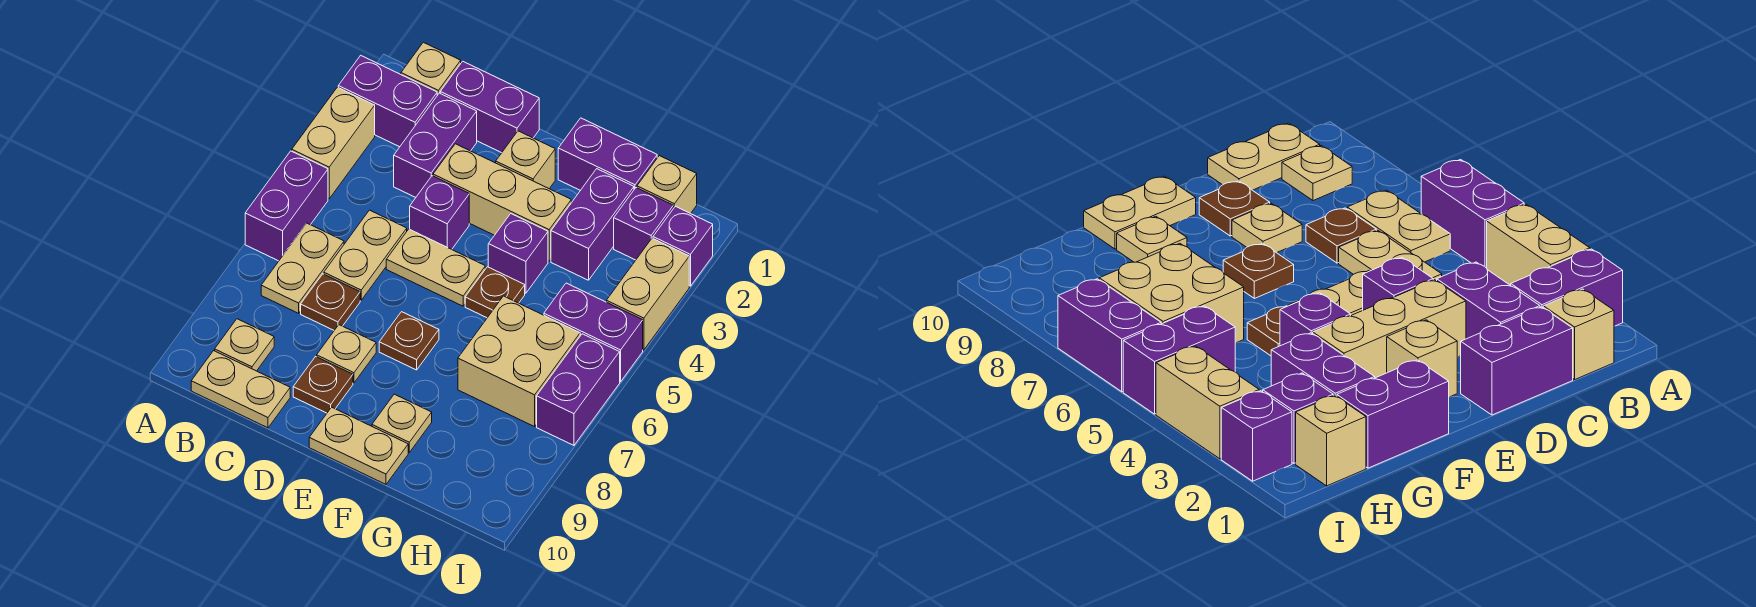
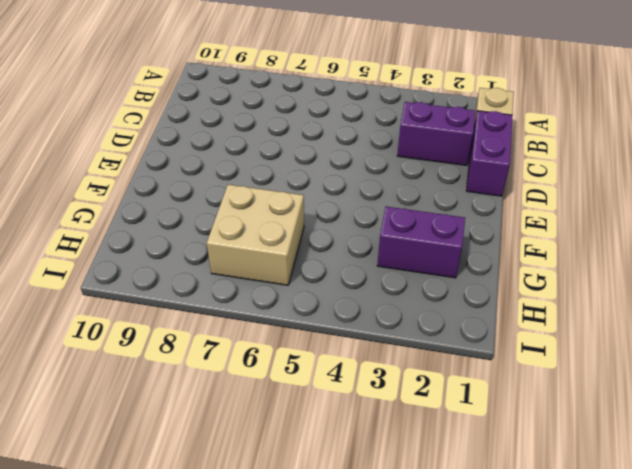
none -> purple brick A2:B2 level 1
none -> tan brick A3:A4 level 1
none -> purple brick A5:A6 level 1
none -> tan plate B6:B7 level 1

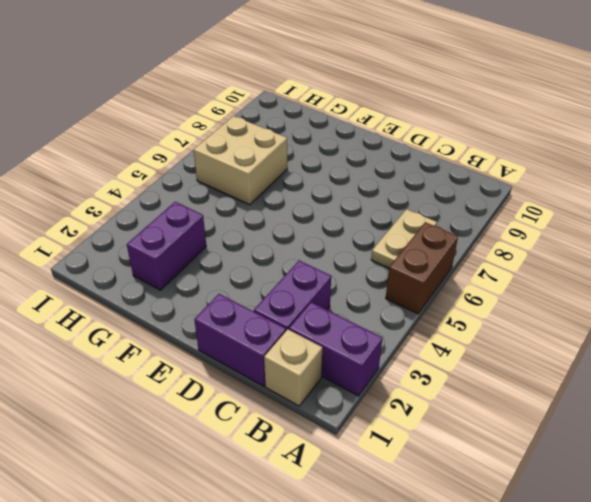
brown brick A5:A6 level 1 -> purple brick A5:A6 level 1
none -> tan brick A3:A4 level 1
none -> tan plate B9 level 1
none -> tan plate B10:C10 level 1
none -> tan plate C5:C6 level 1

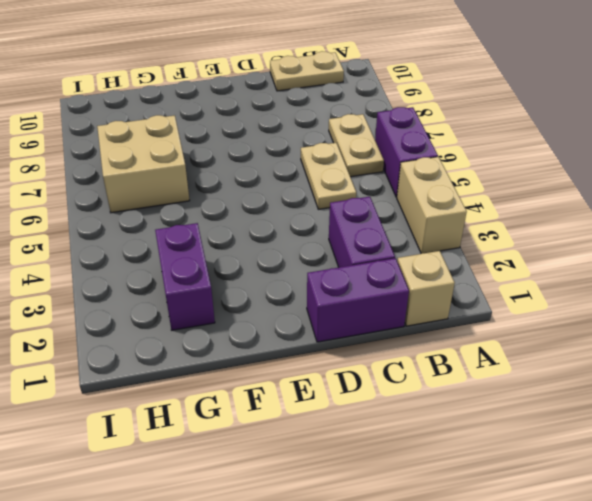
none -> purple brick A2:B2 level 1
none -> tan plate B9 level 1
none -> brown plate C7 level 1
none -> tan brick D3:F3 level 1

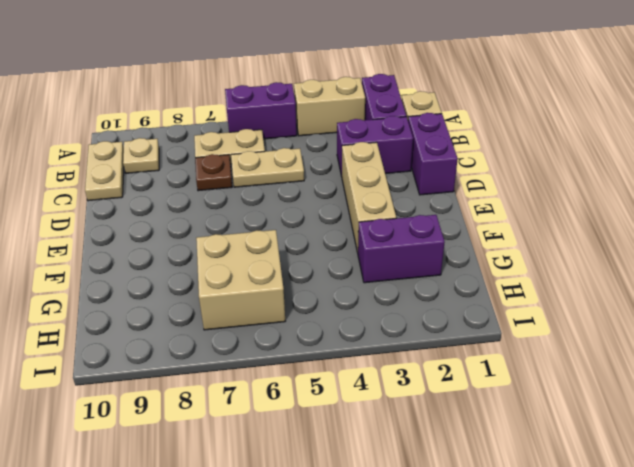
none -> purple brick D4 level 1
none -> tan plate D5:E5 level 1
none -> tan plate D8 level 1
none -> brown plate D9 level 1

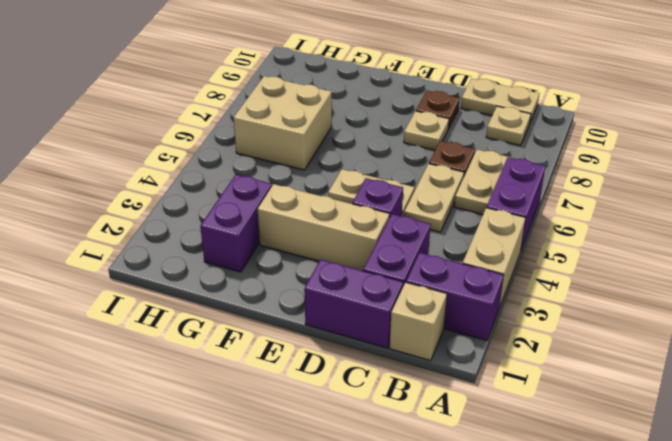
none -> tan brick E2 level 1
none -> brown plate E7 level 1
none -> tan plate E10:F10 level 1
none -> purple brick F1:G1 level 1

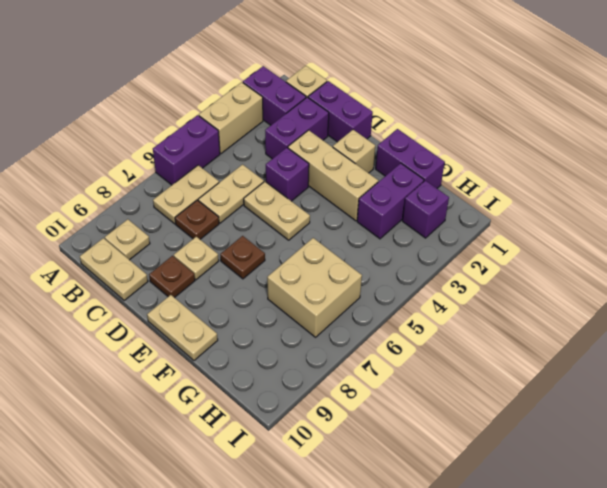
none -> purple brick F4 level 1
none -> brown plate F5 level 1
none -> tan plate F9 level 1
none -> tan brick H1 level 1

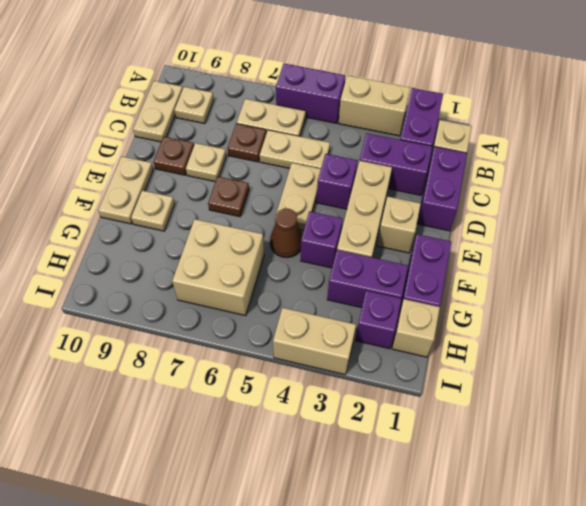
brown cone F5 level 1 -> brown plate F5 level 1
none -> purple brick H5:I5 level 1
none -> purple brick I2 level 1
none -> purple brick I6:I7 level 1

